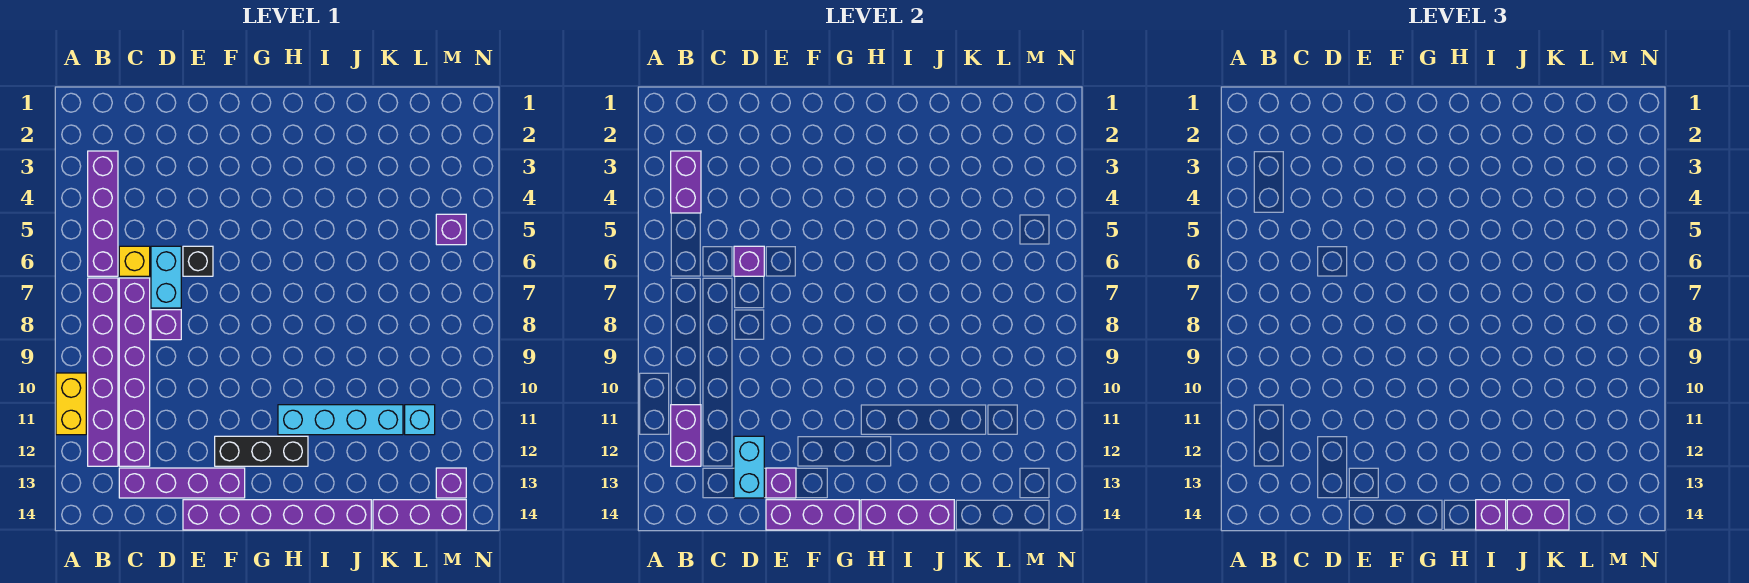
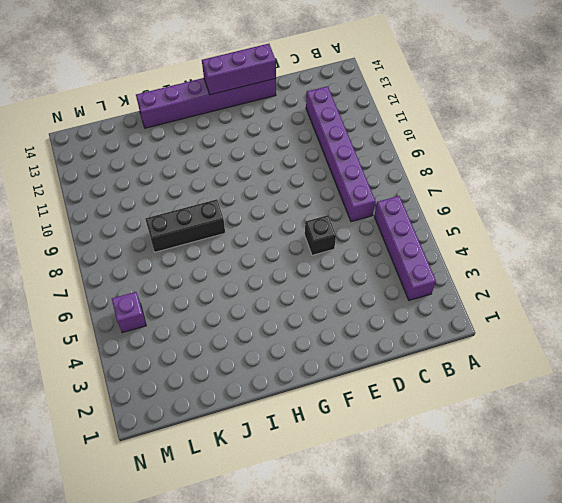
black brick I8:K8 level 1 -> black brick F12:H12 level 1
none -> yellow brick A10:A11 level 1
none -> purple brick B7:B12 level 1
none -> yellow brick C6 level 1

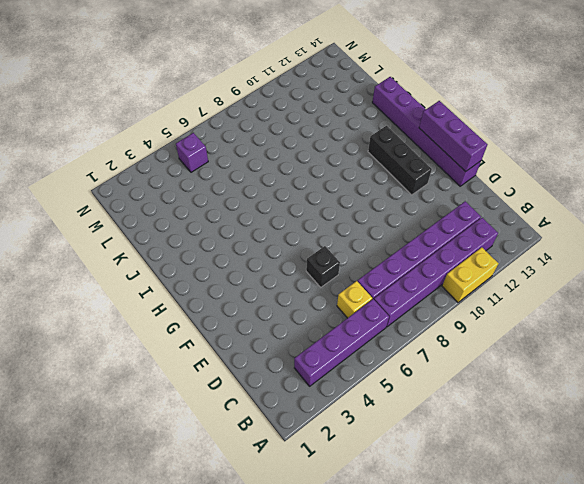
none -> purple brick C13:F13 level 1
none -> cyan brick D6:D7 level 1
none -> purple brick D8 level 1

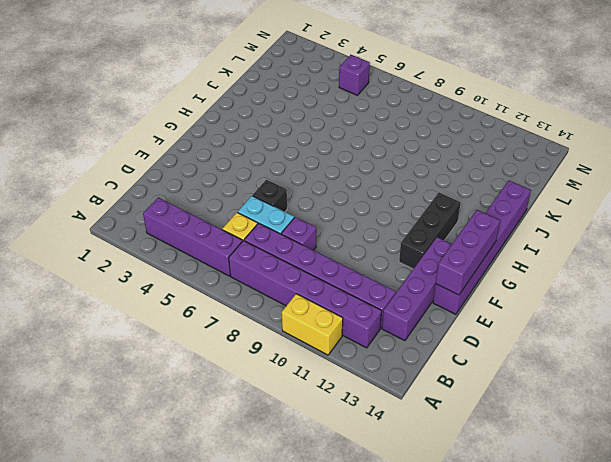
none -> cyan brick H11:K11 level 1
none -> purple brick K14:M14 level 1
none -> cyan brick L11 level 1

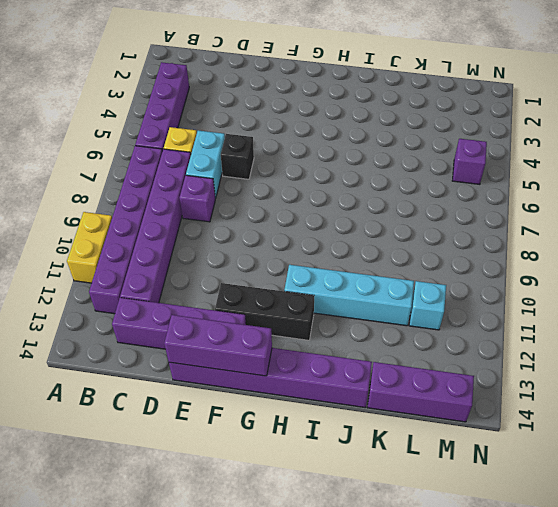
none -> purple brick M13 level 1
none -> purple brick B3:B4 level 2
none -> purple brick B11:B12 level 2

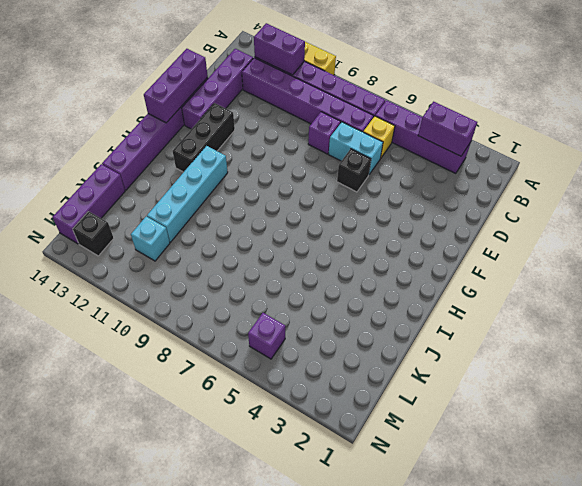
black brick M13 level 1 -> purple brick M13 level 1
none -> purple brick D6 level 2
none -> cyan brick D12:D13 level 2
none -> purple brick E13 level 2

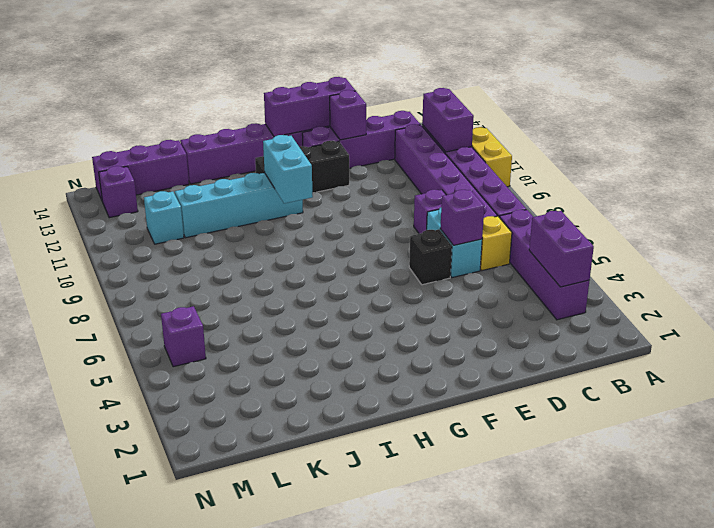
cyan brick H10:H11 level 2 -> cyan brick D12:D13 level 2
none -> purple brick H14:J14 level 2
none -> purple brick I14 level 3
none -> purple brick J14:K14 level 3

